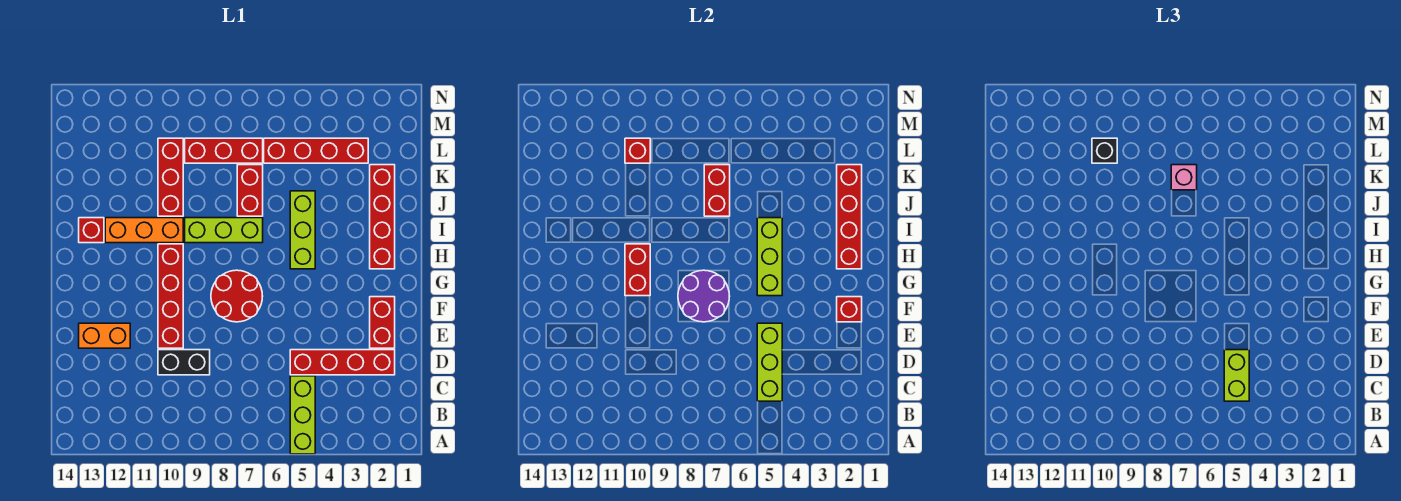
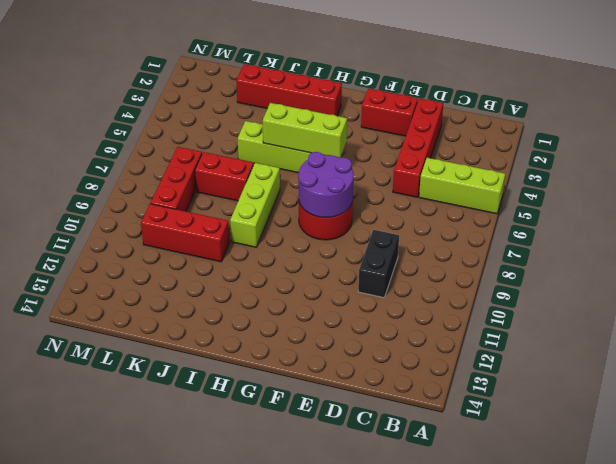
none -> red brick E10:H10 level 1
none -> orange brick E12:E13 level 1
none -> orange brick I10:I12 level 1

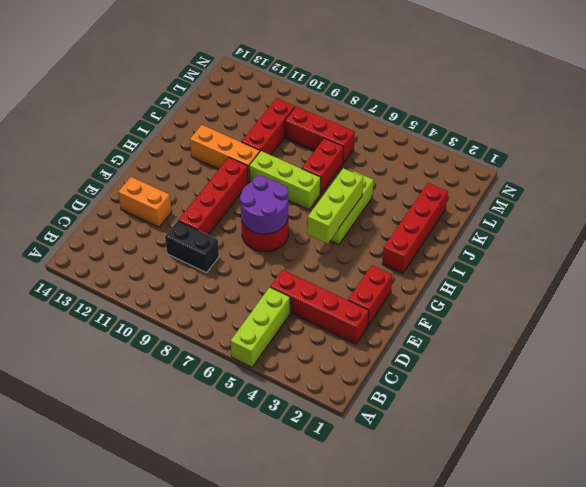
none -> red brick I13 level 1
none -> red brick L3:L6 level 1
none -> lime brick C5:E5 level 2

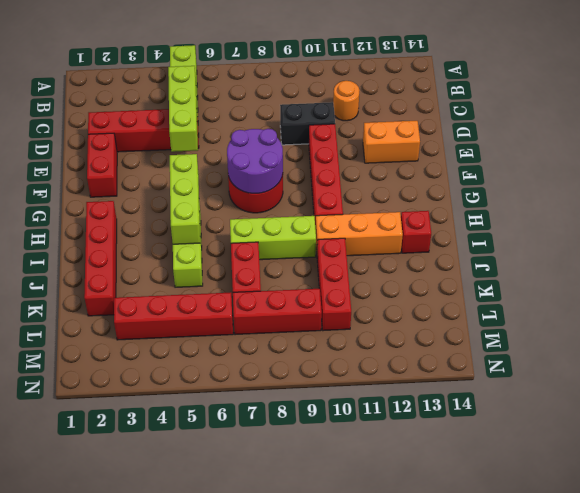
orange round brick C11 level 1 -> none
none -> red brick F2 level 2
none -> red brick G10:H10 level 2
none -> red brick H2:K2 level 2

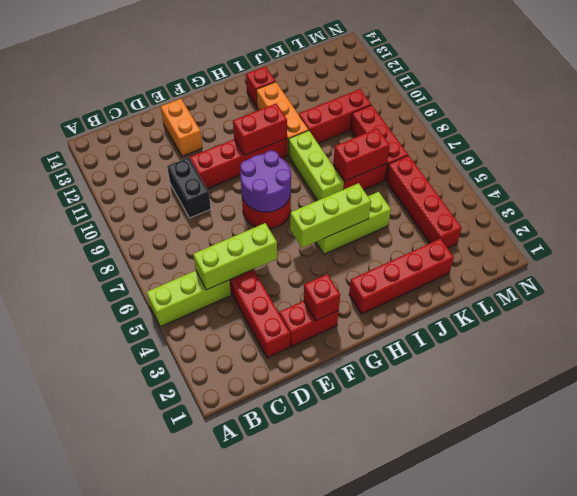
none -> red brick H2:K2 level 2
none -> red brick L10 level 2
none -> lime brick C5:D5 level 3

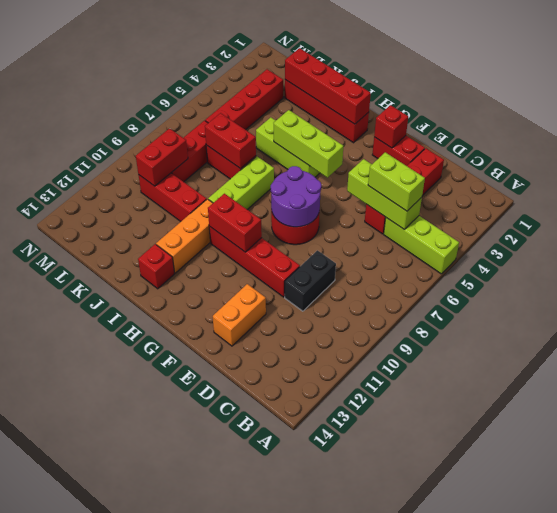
red brick L9:L10 level 2 -> red brick L10 level 2
none -> pink brick K7 level 3
none -> black brick L10 level 3

